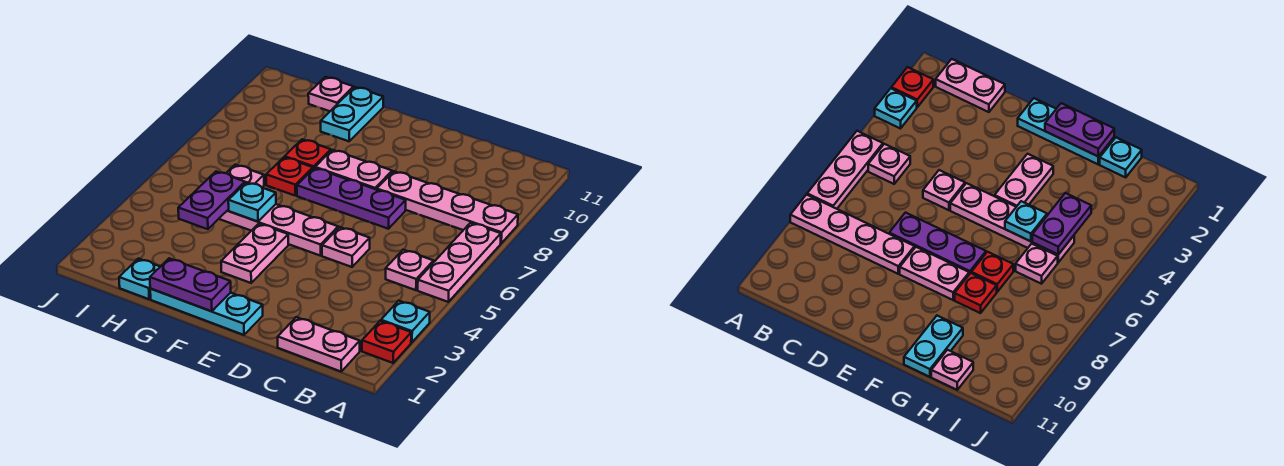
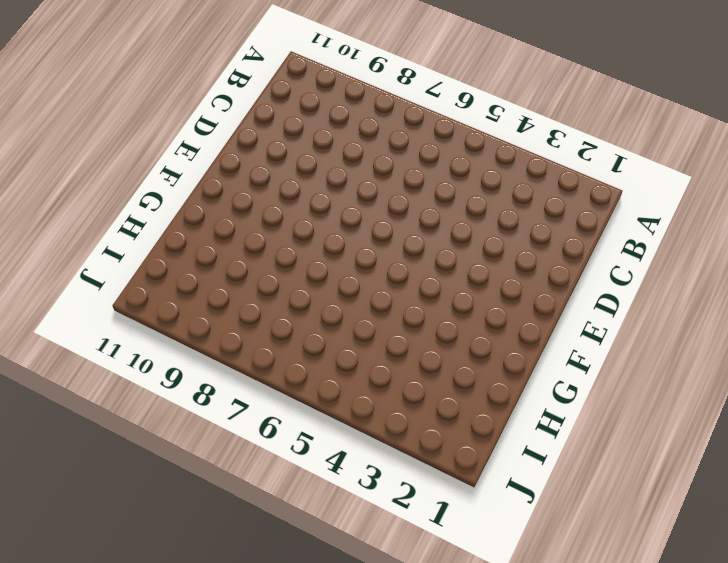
none -> red plate A2 level 1
none -> cyan plate A3 level 1
none -> pink plate A5:A7 level 1

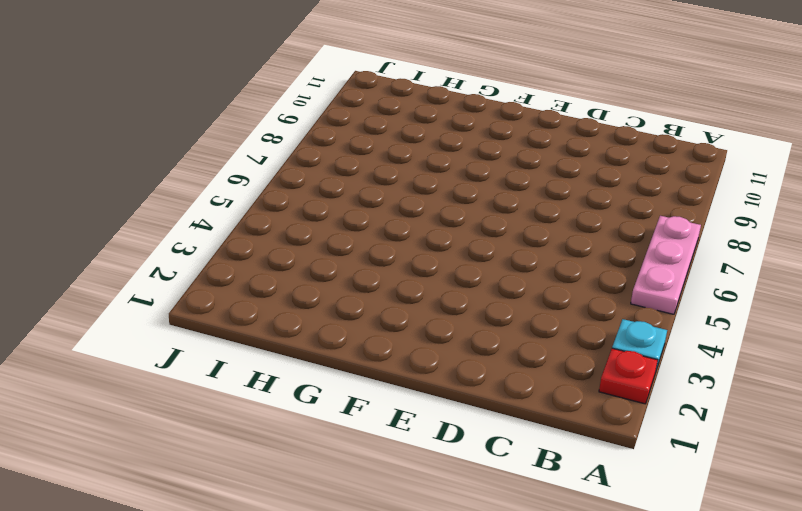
none -> pink plate A8:D8 level 1
none -> pink plate B1:C1 level 1
none -> pink plate B5 level 1

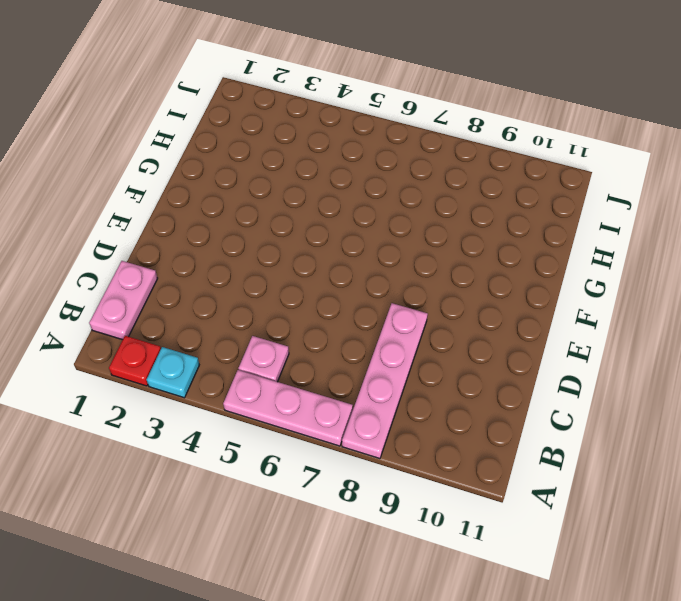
none -> pink plate D5 level 1
none -> purple plate D7:F7 level 1
none -> cyan plate E1:G1 level 1

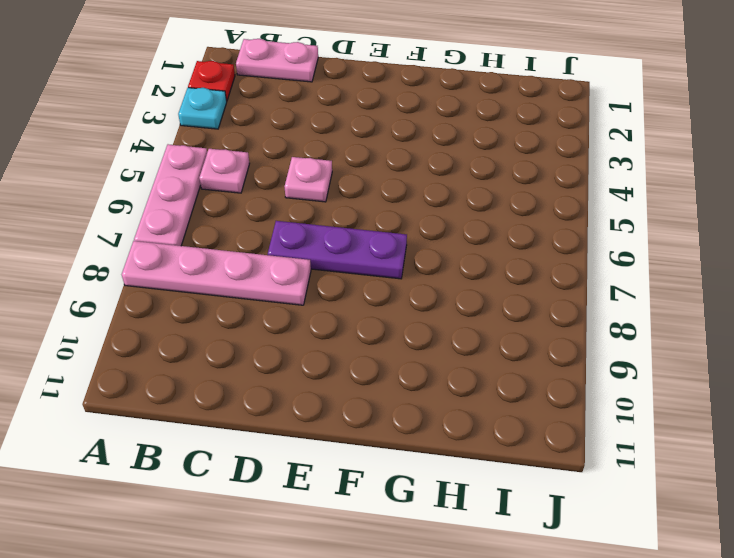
none -> cyan plate E1:G1 level 1
none -> pink plate E5:H5 level 1
none -> pink plate E8:F8 level 1

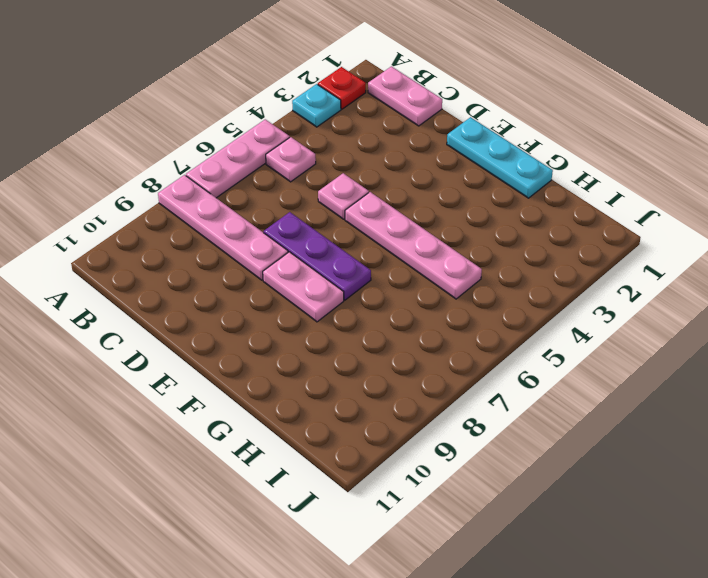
none -> pink plate F3:F4 level 1
none -> red plate G7 level 1
none -> red plate G8 level 1

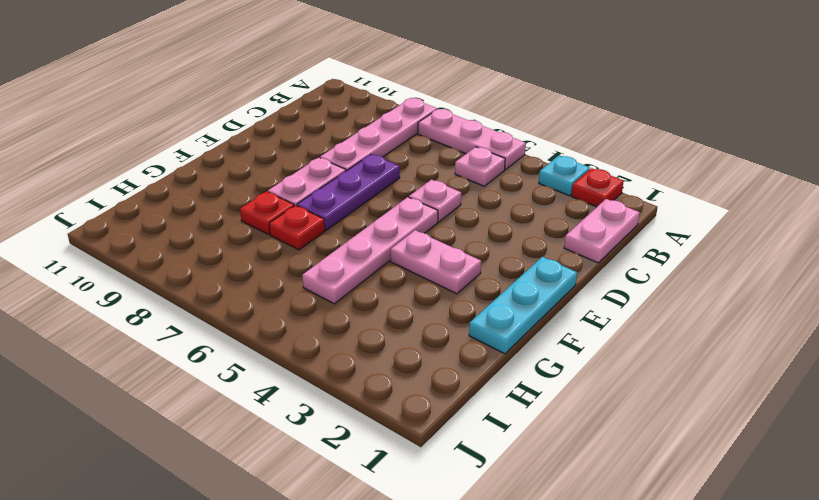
none -> cyan plate G10:G11 level 1
none -> cyan plate H1 level 1
none -> pink plate H6 level 1

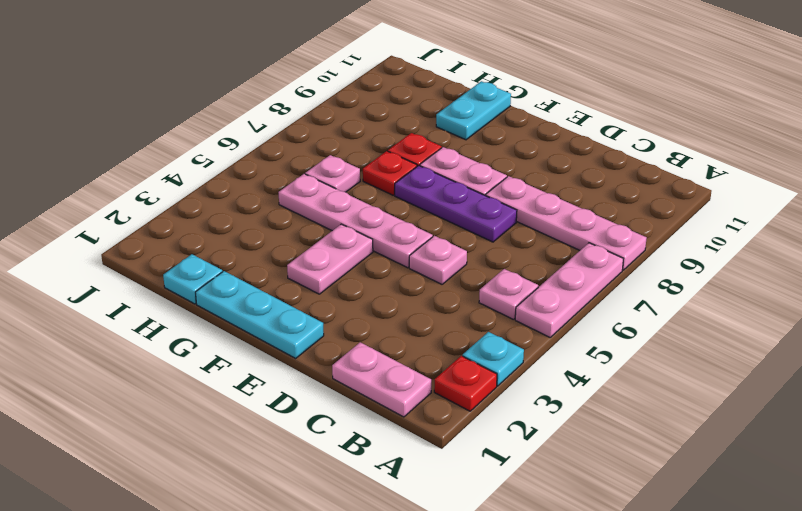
none -> pink plate H11 level 1
none -> purple plate F1:G1 level 2
none -> cyan plate G5 level 2

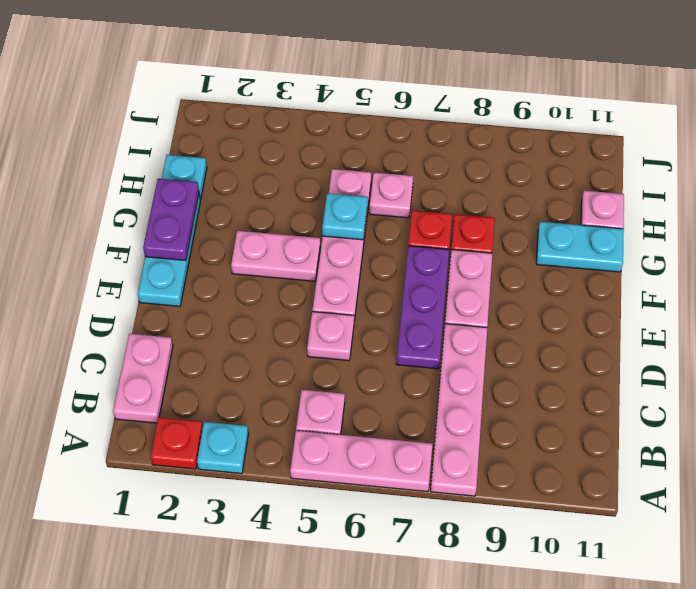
none -> purple plate H4:H5 level 2

